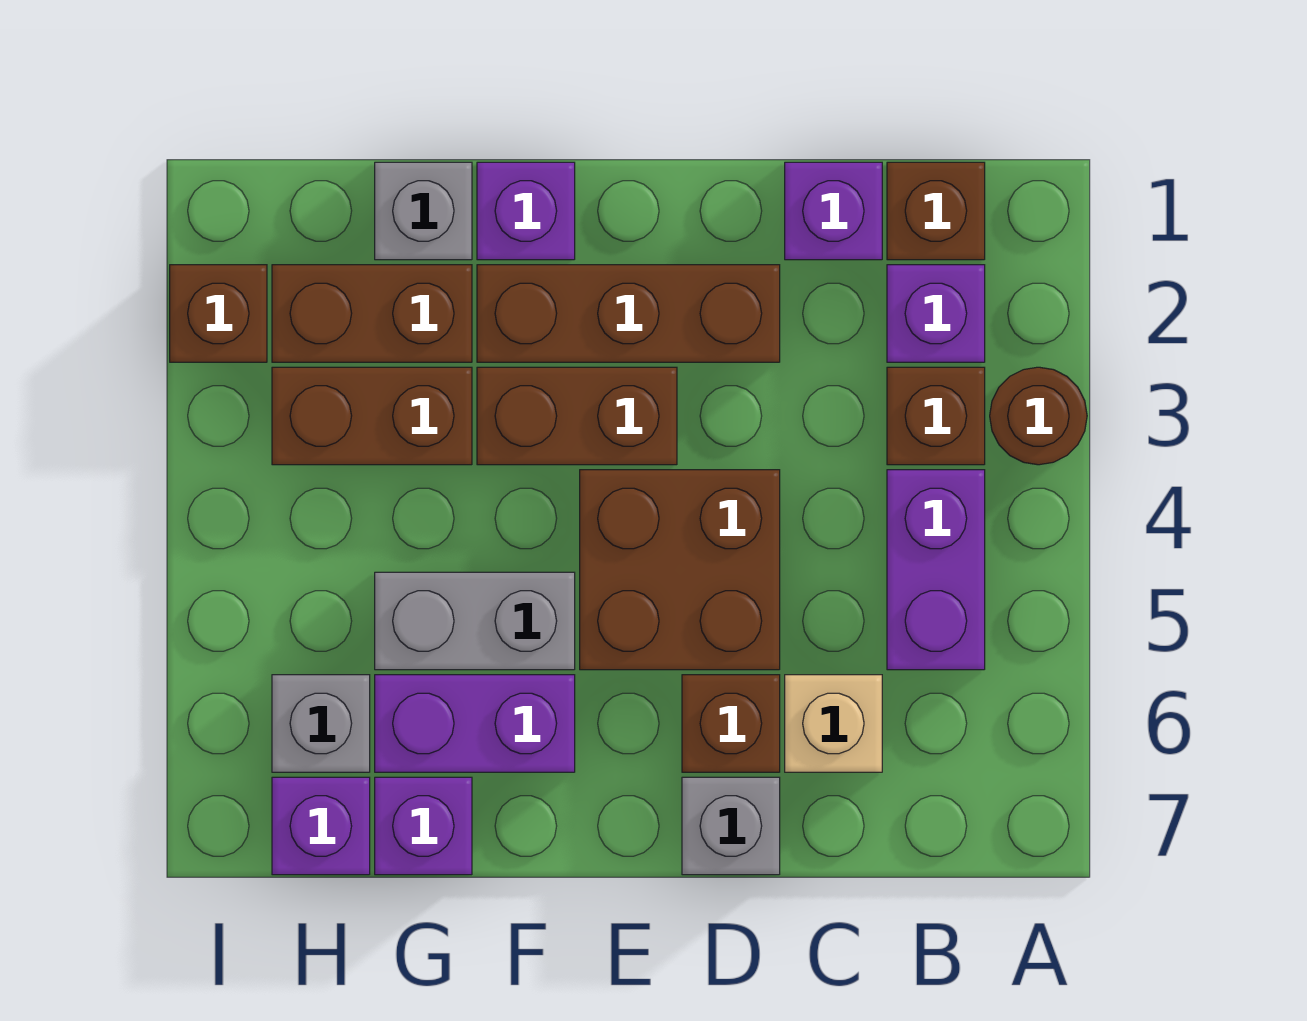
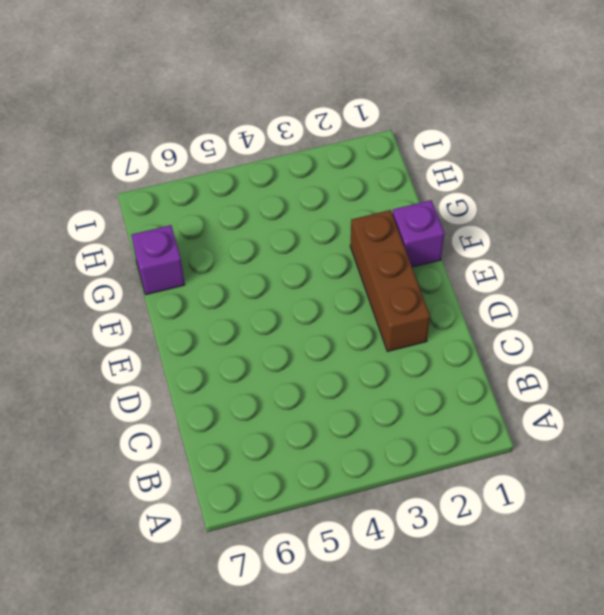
none -> brown round brick A3 level 1
none -> brown brick B1 level 1
none -> purple brick B2 level 1

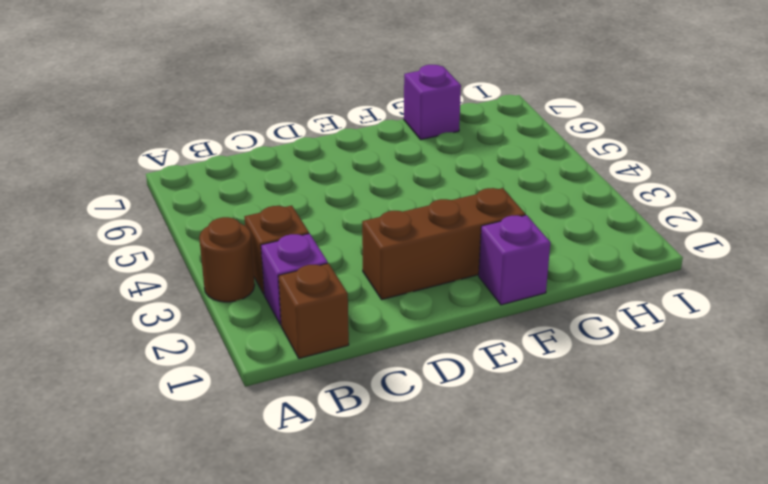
none -> purple brick B4:B5 level 1
none -> purple brick C1 level 1
none -> tan brick C6 level 1

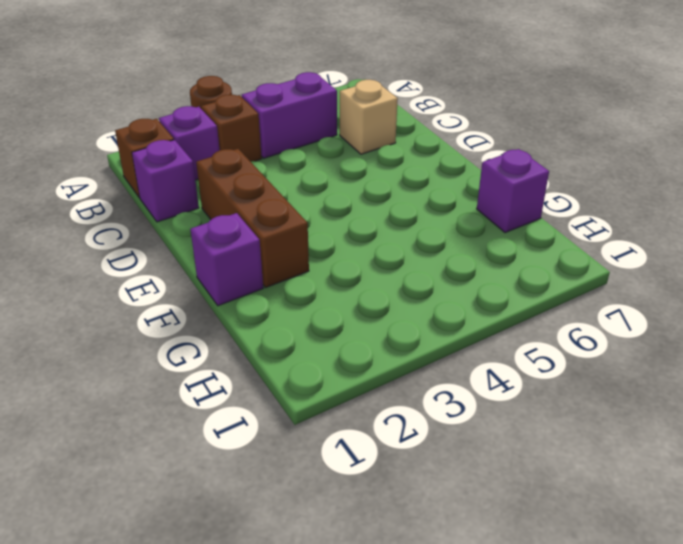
none -> brown brick D4:E5 level 1
none -> brown brick D6 level 1
none -> grey brick D7 level 1

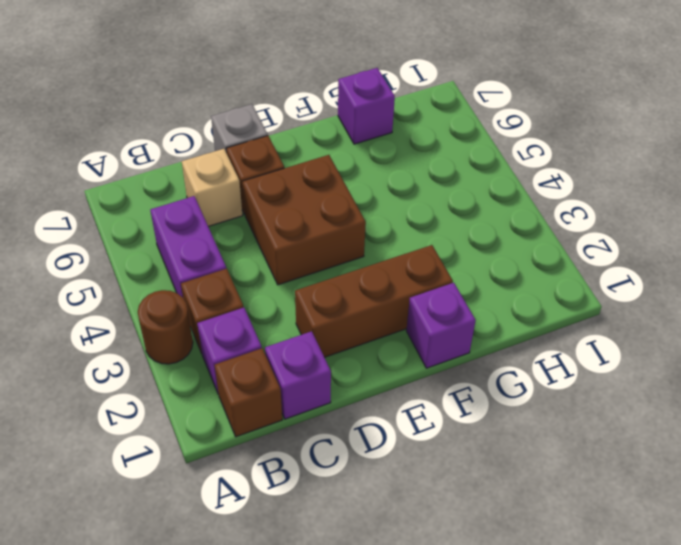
none -> brown brick E3:F3 level 1
none -> grey brick F5:G5 level 1
none -> purple brick F6:G6 level 1

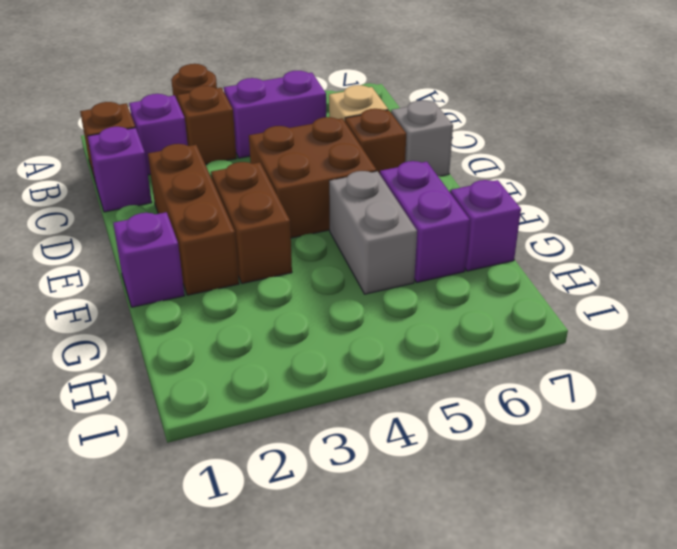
none -> grey brick G1 level 1
none -> brown brick G2:H2 level 1
none -> brown brick G3:H3 level 1

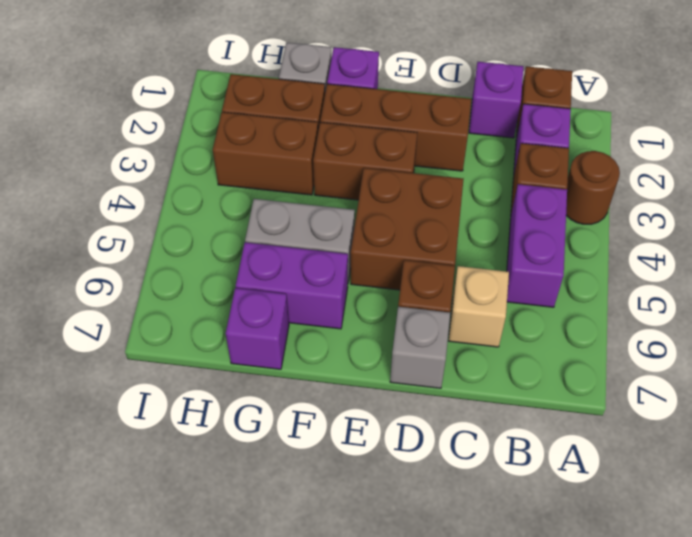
none -> grey brick H6 level 1
none -> purple brick H7 level 1
none -> brown brick I2 level 1

